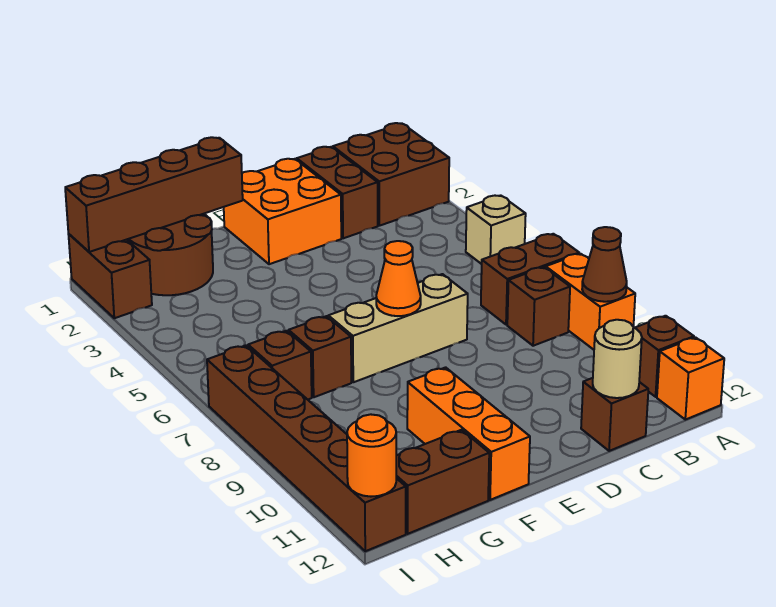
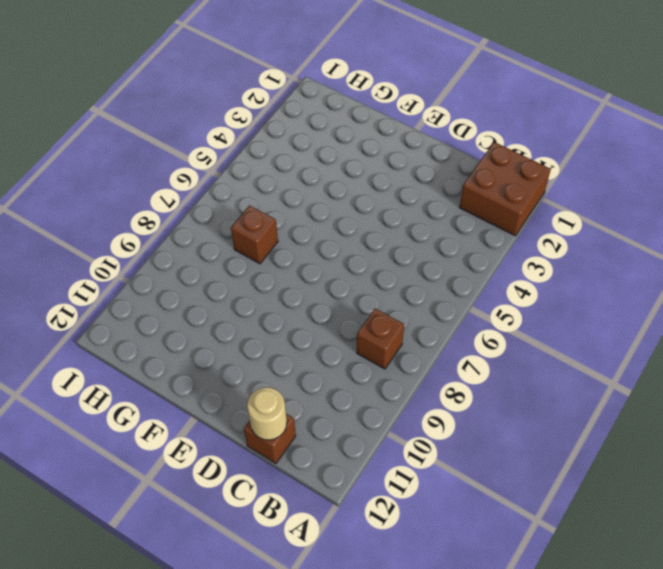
none -> tan brick A5 level 1
none -> brown brick A7:B7 level 1
none -> orange brick A8:A9 level 1

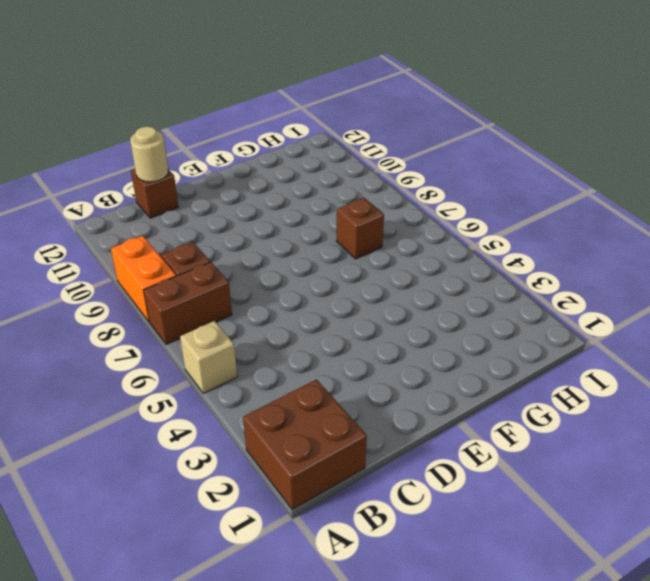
none -> brown brick A11 level 1
none -> orange brick A12 level 1
none -> brown brick C1:C2 level 1

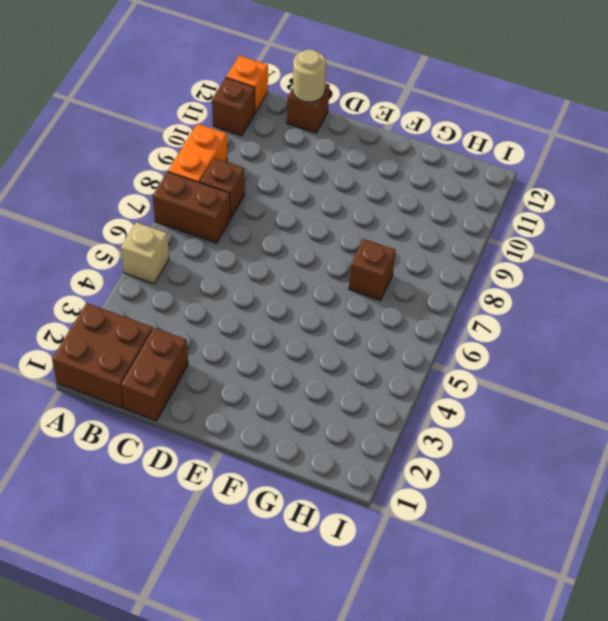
none -> orange brick D1:E2 level 1
none -> tan brick D7:F7 level 1
none -> orange brick F10:F12 level 1

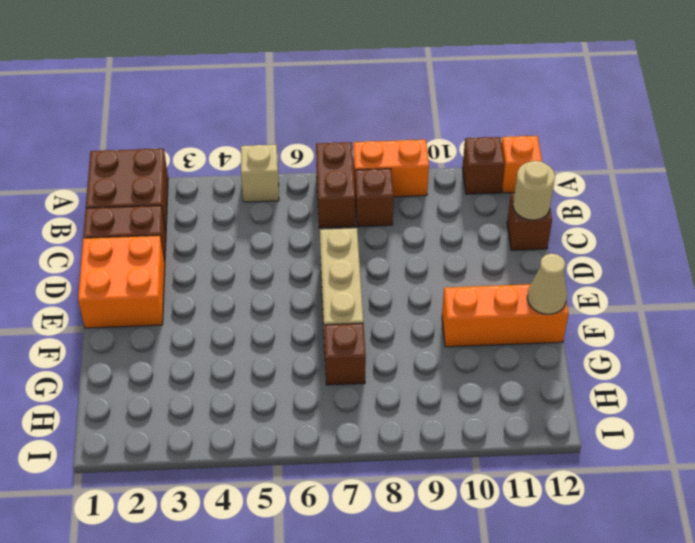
tan cone F12 level 2 -> none
none -> brown round brick G1:H2 level 1
none -> brown brick G12:H12 level 1
none -> brown brick H7 level 1

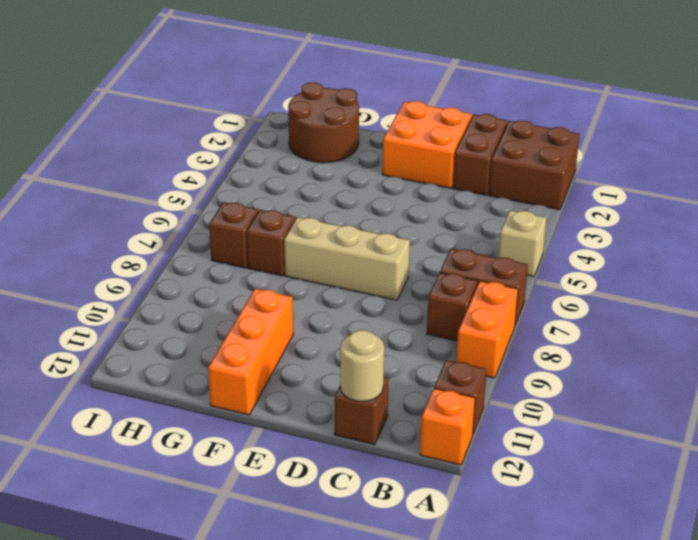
none -> brown brick G12:H12 level 1
none -> brown brick I1:I2 level 1
none -> brown brick I7:I12 level 1

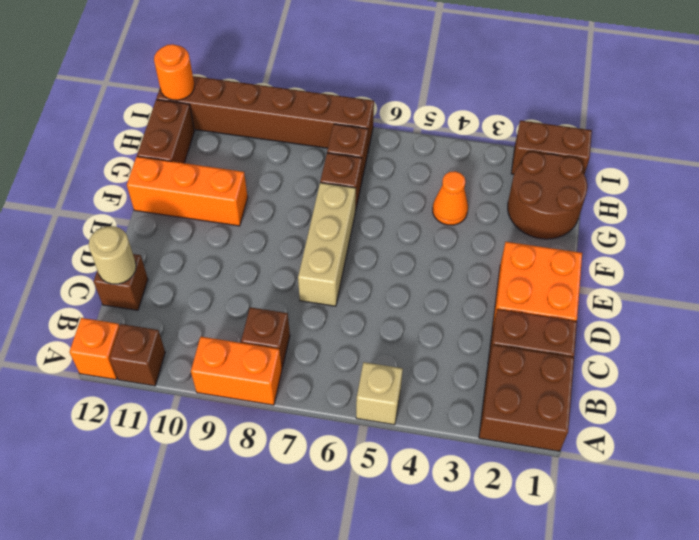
orange cone G4 level 1 -> orange cone E7 level 2
none -> brown brick A7:B7 level 1
none -> brown cone A9 level 2
none -> brown brick F1:I1 level 2

